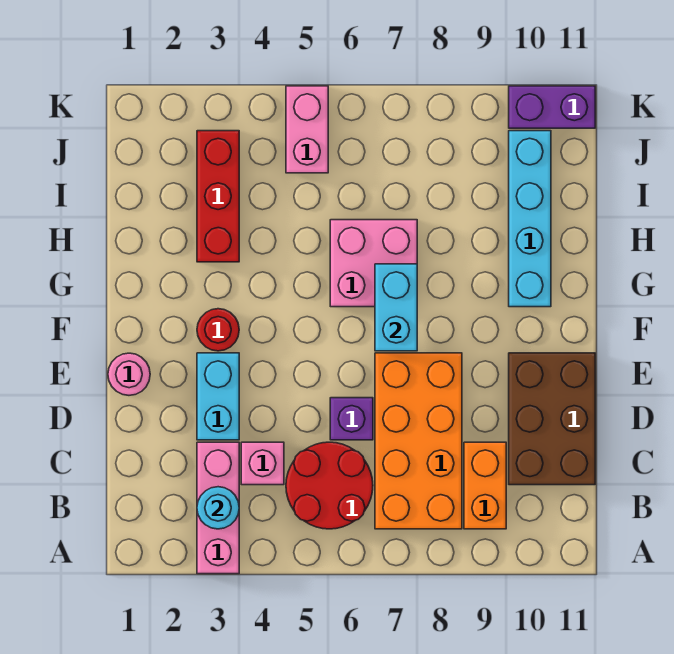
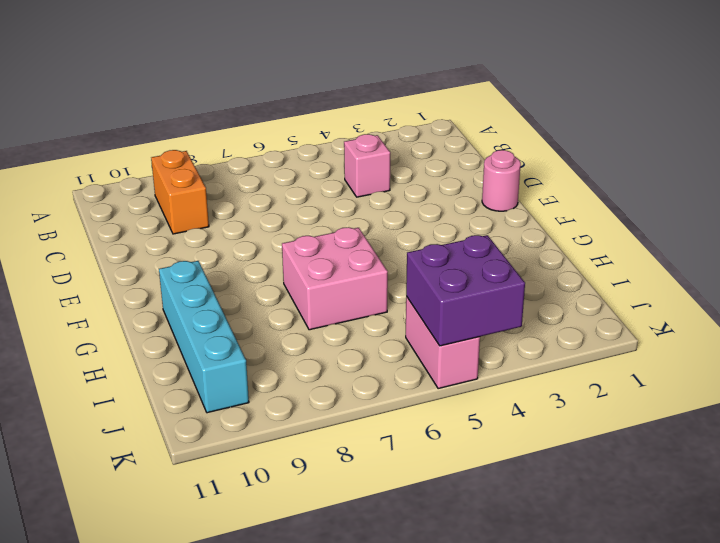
purple brick J4:K5 level 2 -> none
none -> pink brick A3:C3 level 1
none -> red round brick B5:C6 level 1
none -> orange brick B7:E8 level 1

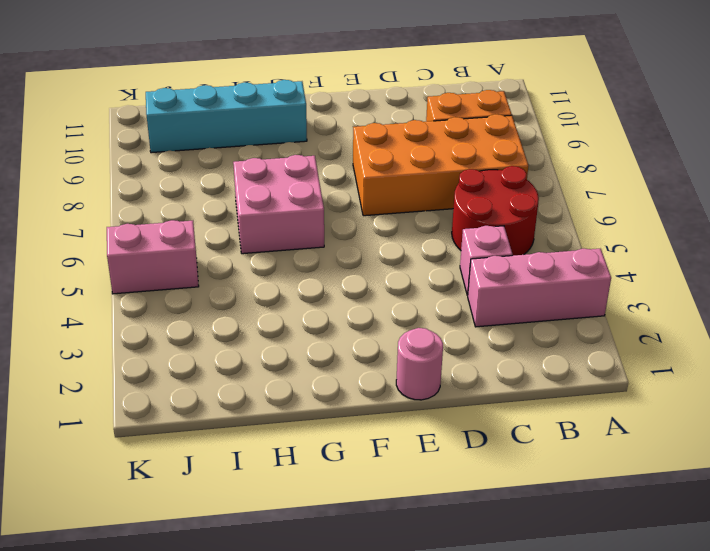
none -> brown brick C10:E11 level 1
none -> cyan brick D3:E3 level 1
none -> purple brick D6 level 1

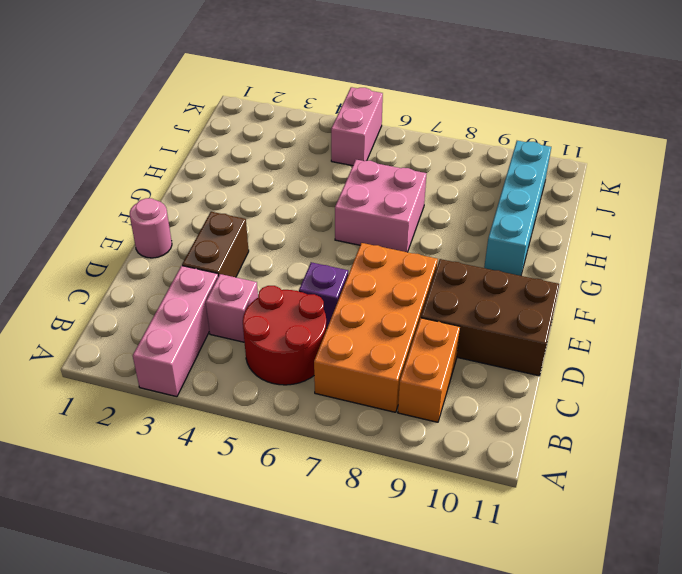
brown brick D3:E3 level 1 -> cyan brick D3:E3 level 1
brown brick D9:E11 level 1 -> brown brick C10:E11 level 1
none -> red round brick F3 level 1
none -> red brick H3:J3 level 1
none -> purple brick K10:K11 level 1

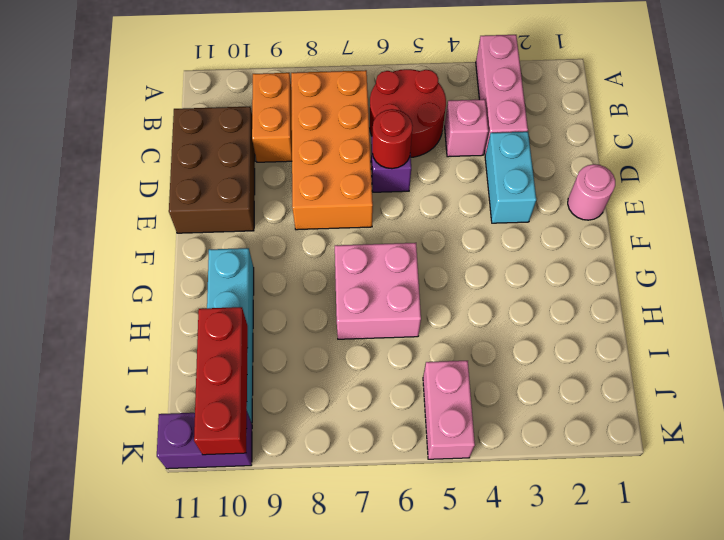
red round brick D6 level 2 -> red round brick F3 level 1
red brick I10:K10 level 2 -> red brick H3:J3 level 1
none -> cyan round brick B3 level 2
none -> cyan brick F7:G7 level 2

